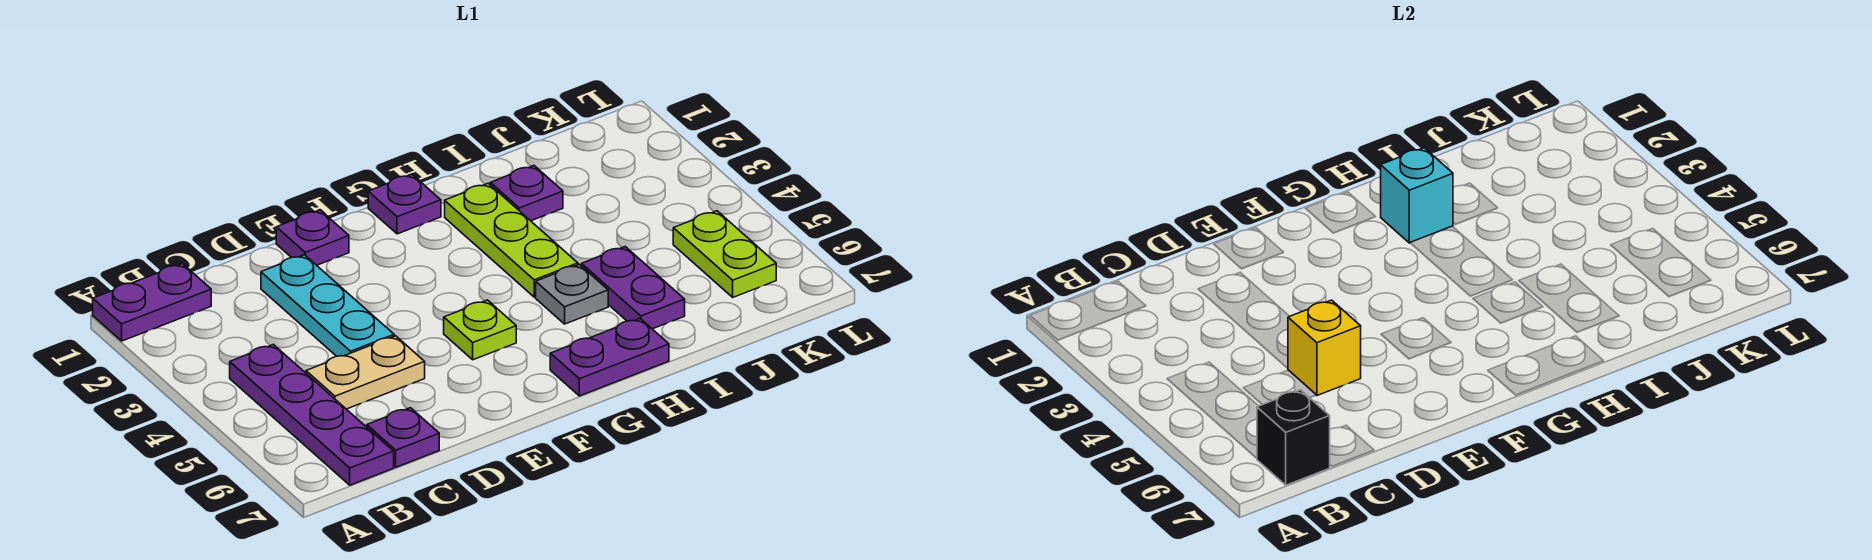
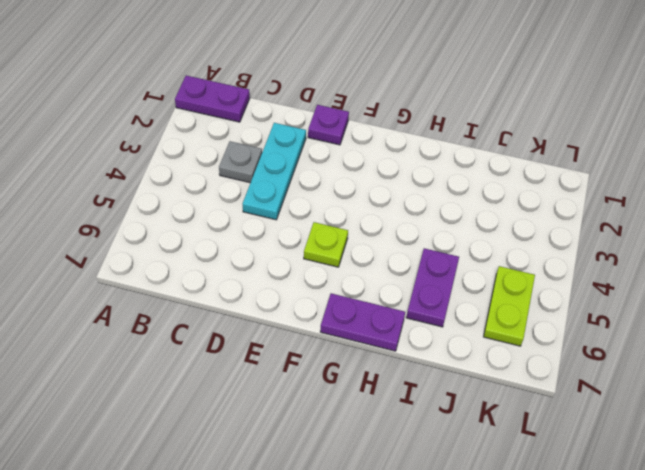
grey plate C3 level 1 -> grey plate H5 level 1
none -> purple plate B4:B7 level 1
none -> tan plate C5:D5 level 1
none -> purple plate C7 level 1

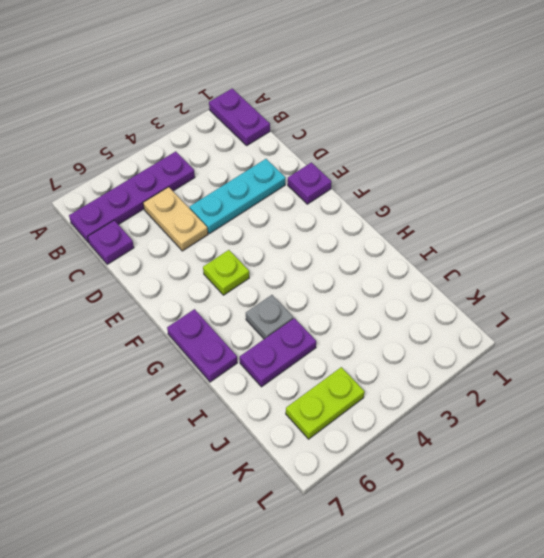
none -> purple plate G1 level 1
none -> lime plate H2:H4 level 1
none -> purple plate I2 level 1

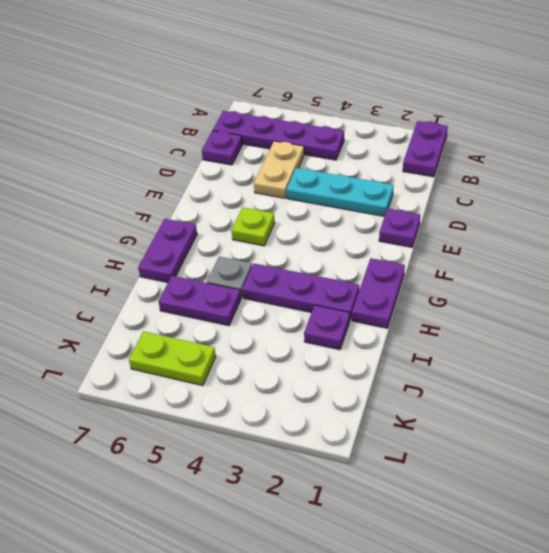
purple plate G1:H1 level 1 -> purple plate G1 level 1
purple plate H2:H4 level 1 -> lime plate H2:H4 level 1
none -> black brick B7 level 2
none -> yellow brick D5 level 2
none -> cyan brick H2 level 2

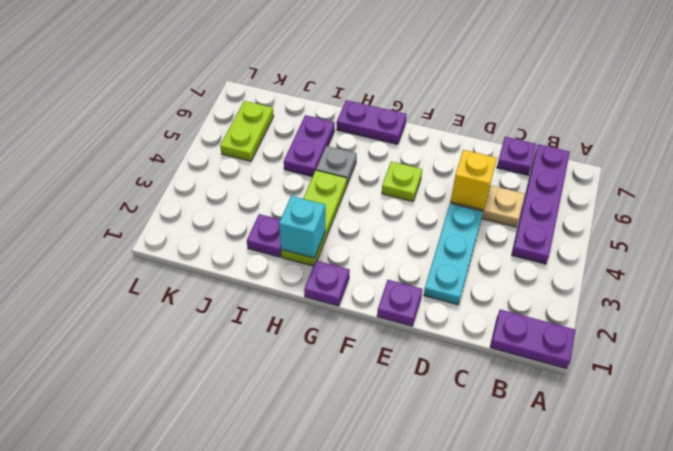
none -> black brick B7 level 2

